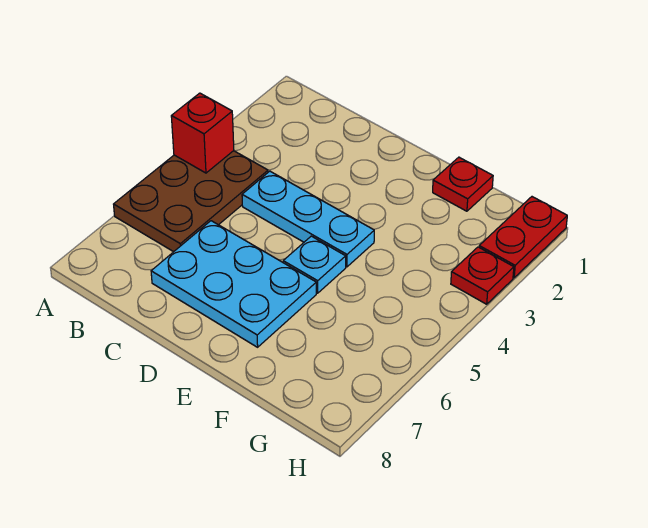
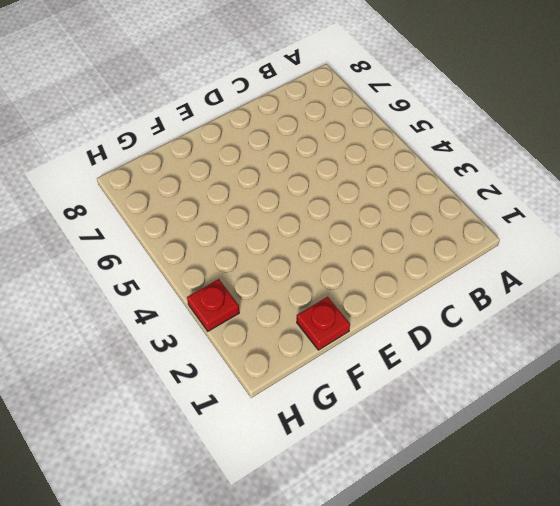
none -> brown plate A4:B6 level 1
none -> cyan plate C4:E4 level 1

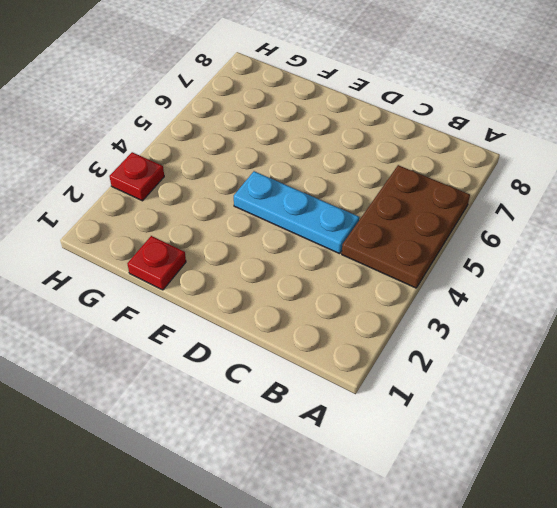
none -> cyan plate C6:E7 level 1
none -> cyan plate E5 level 1

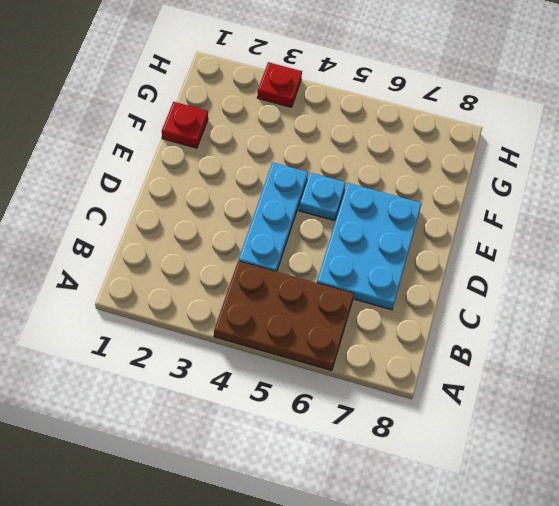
none -> red plate H1:H2 level 1
none -> red brick A4 level 2

